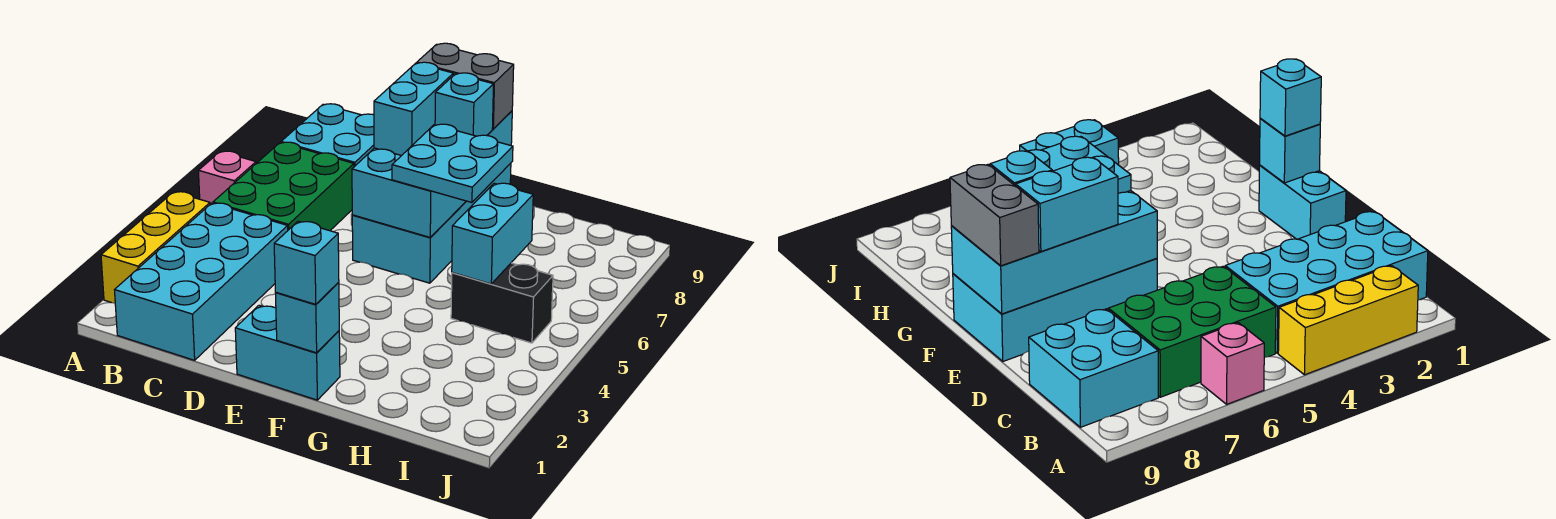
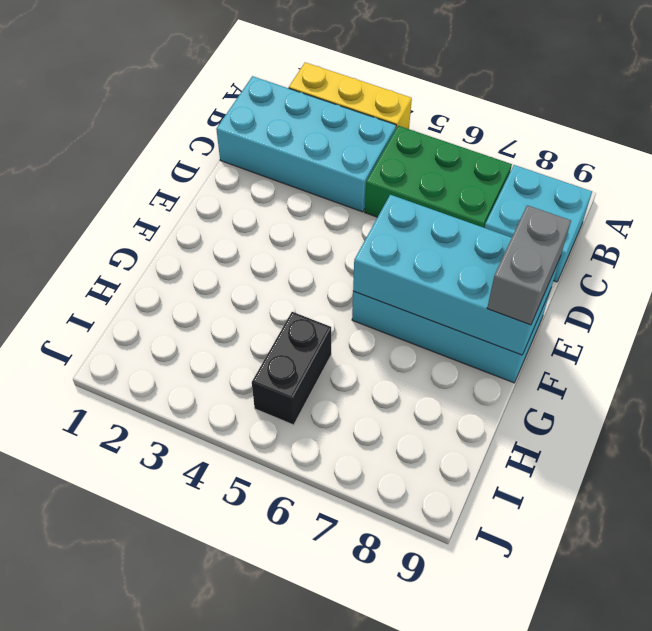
none -> pink brick A6 level 1
none -> cyan brick E1:F1 level 1
none -> cyan brick F1 level 2

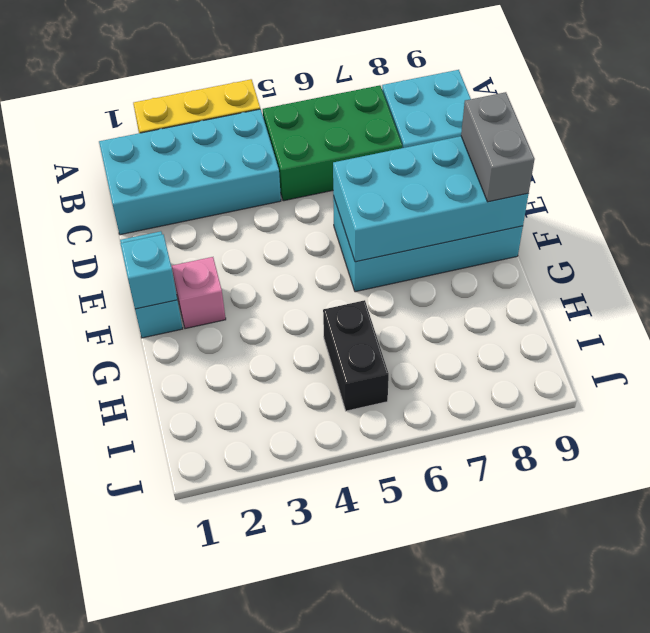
pink brick F2 level 1 -> pink brick A6 level 1
none -> cyan brick H5:H6 level 2
none -> cyan brick E7:E8 level 3
none -> cyan brick F1 level 3

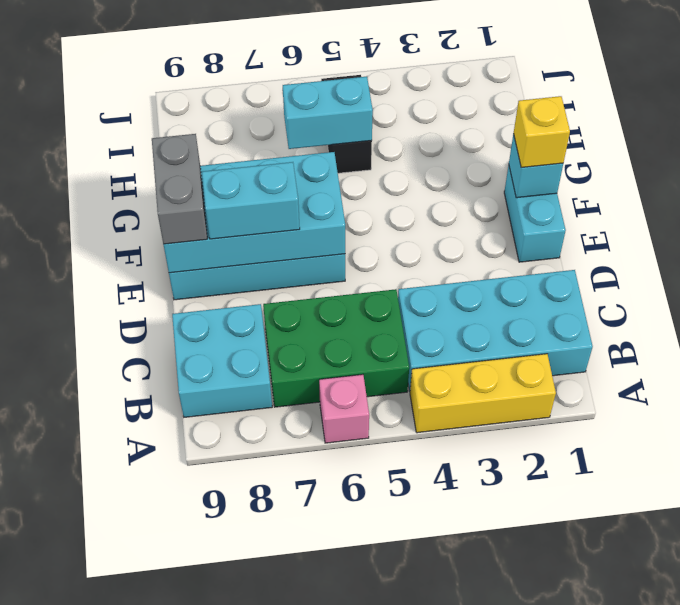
yellow brick F1 level 3 -> cyan brick F1 level 3
none -> cyan plate F6:G7 level 3
none -> cyan brick F8 level 3

